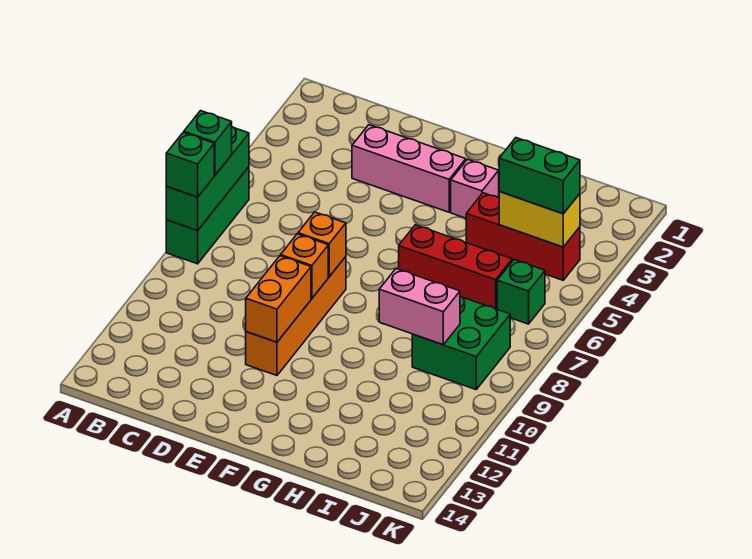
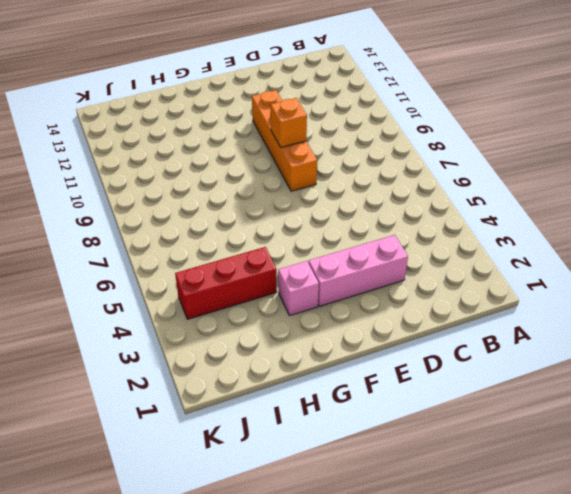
none -> green brick A6:A8 level 1
none -> red brick G6:I6 level 1
none -> green brick I8:J9 level 1

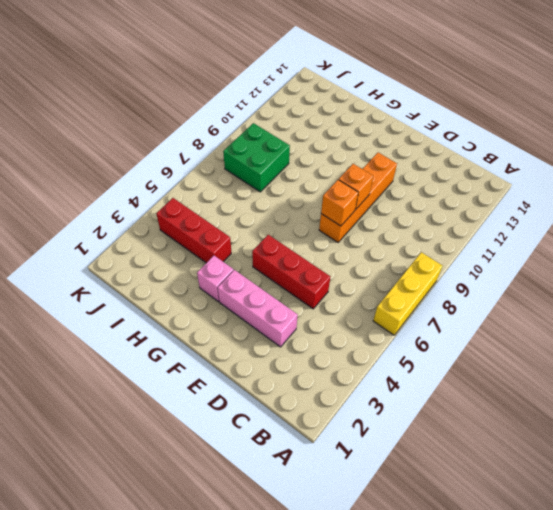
yellow brick A6:A8 level 1 -> green brick A6:A8 level 1
red brick D5:F5 level 1 -> red brick G6:I6 level 1
none -> green brick J6 level 1
none -> green brick A6:A8 level 2
none -> orange brick E10:E11 level 2

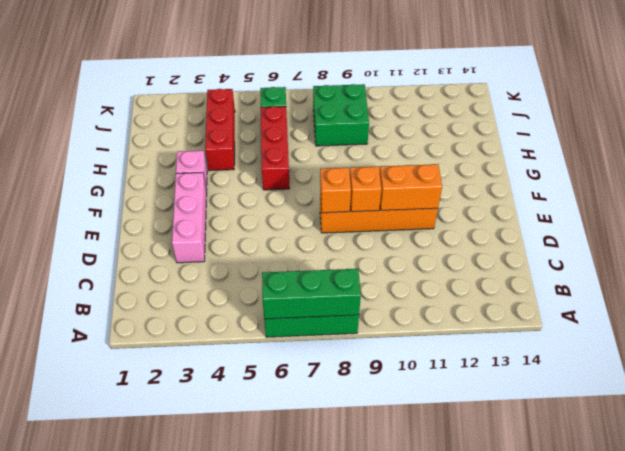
none -> pink brick H9:I9 level 2
none -> yellow brick I4:J4 level 2
none -> green brick A7 level 3

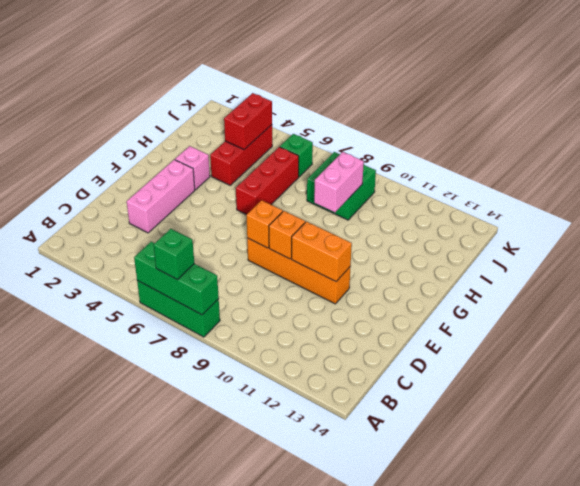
red brick I4:J4 level 2 -> yellow brick I4:J4 level 2
none -> green brick A8 level 3
none -> green brick I4:J4 level 3

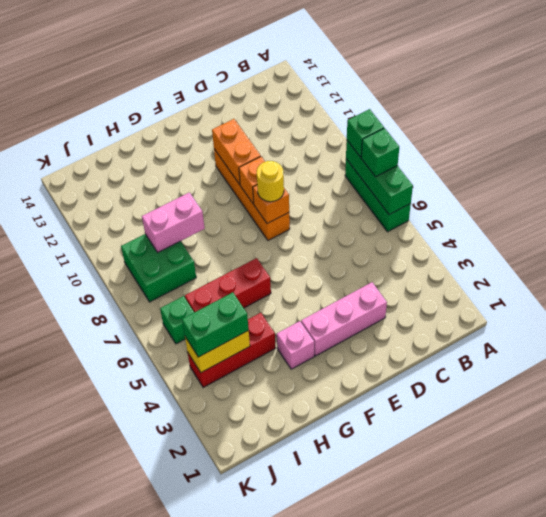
yellow round brick E8 level 3 -> none

